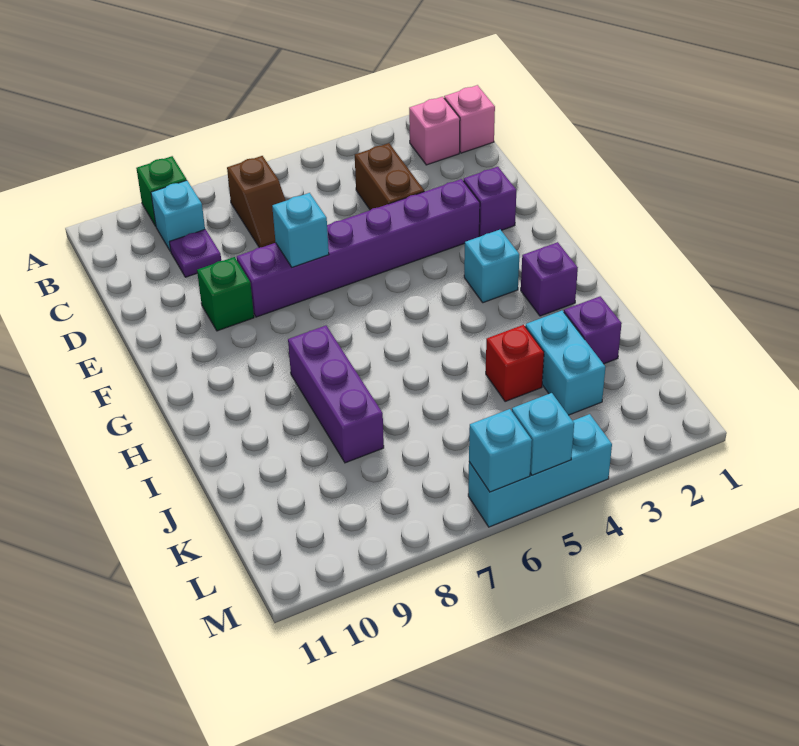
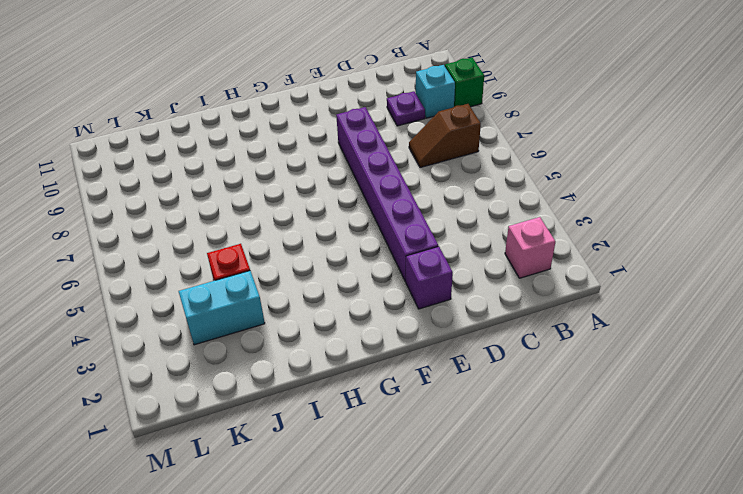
none -> pink brick B1 level 1
none -> brown brick C4:D4 level 1
none -> green brick E9 level 1

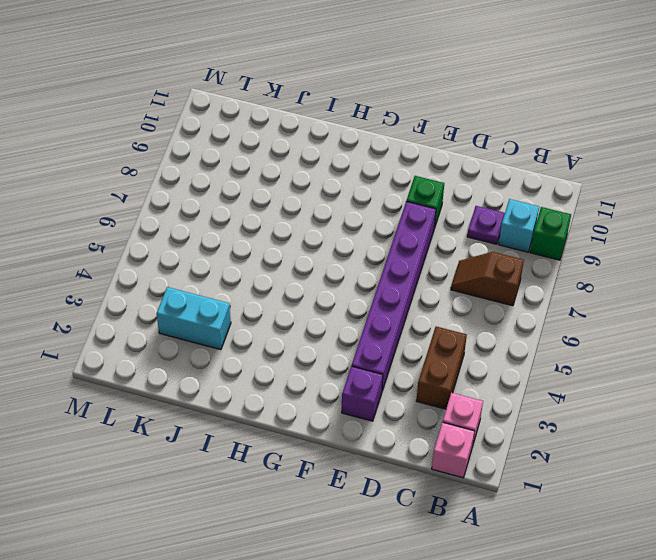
brown brick C3:C4 level 1 -> brown brick C4:D4 level 1
none -> cyan brick G3 level 1
none -> purple brick H2 level 1
none -> purple brick H8:J8 level 1

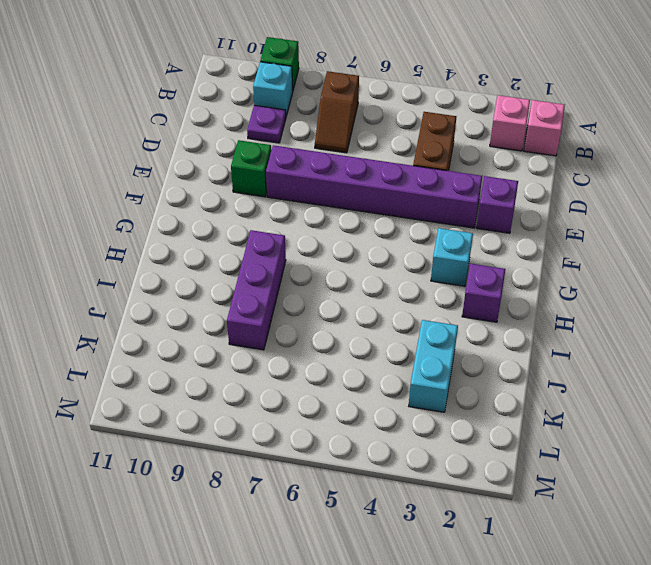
none -> purple brick J2 level 1
none -> red brick J4 level 1
none -> cyan brick M4:M6 level 1

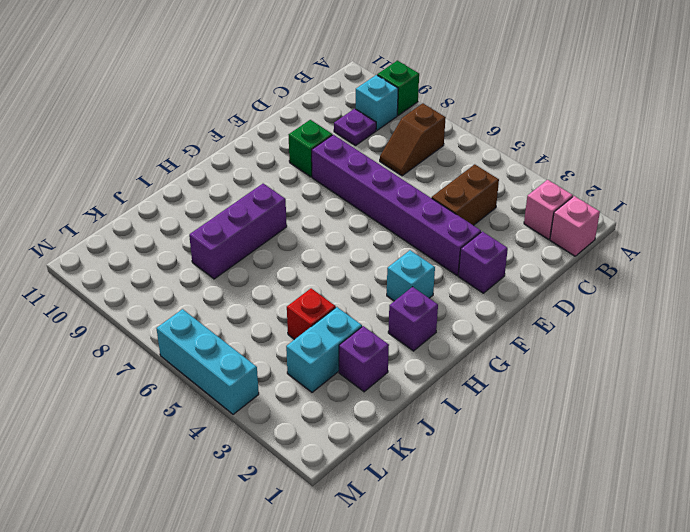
none -> cyan brick E7 level 2
none -> cyan brick M5 level 2
none -> cyan brick M6 level 2

